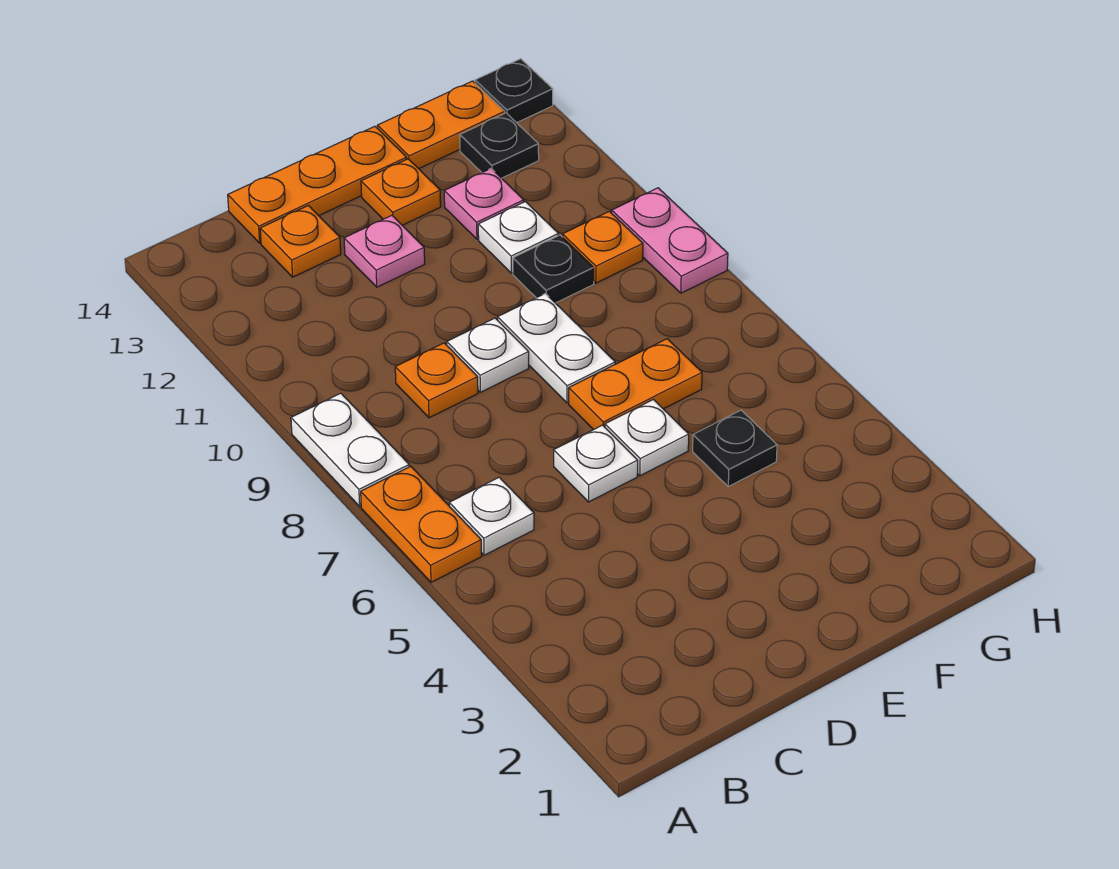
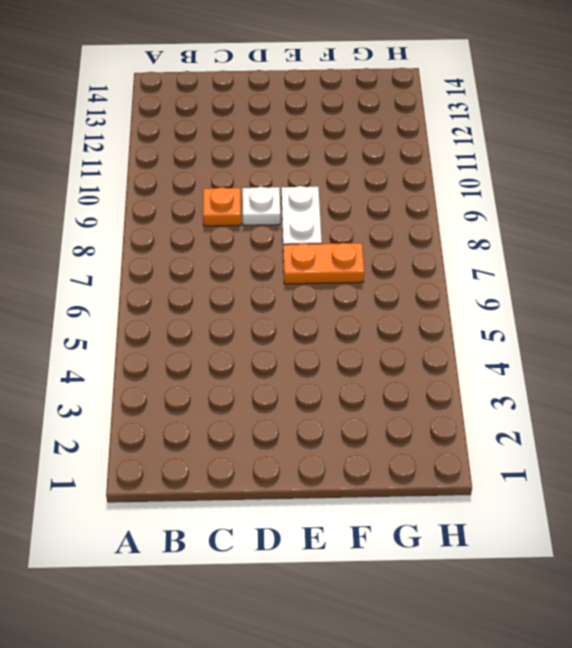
none -> orange plate A6:A7 level 1
none -> white plate A8:A9 level 1
none -> white plate B6 level 1

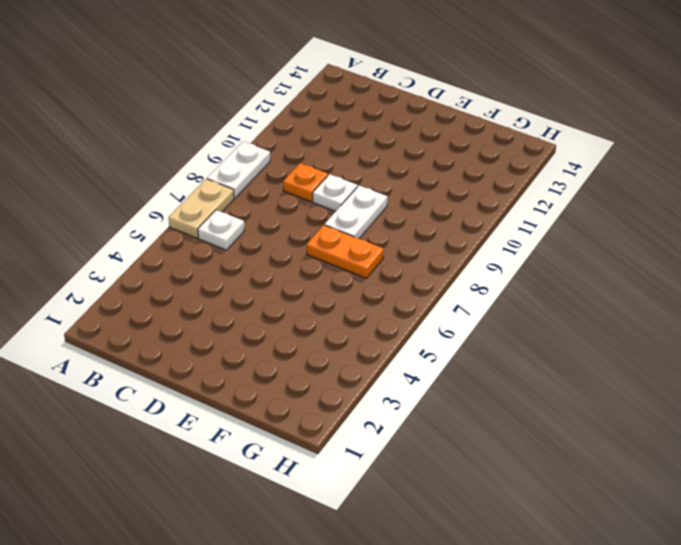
tan plate A6:A7 level 1 -> orange plate A6:A7 level 1
none -> orange plate C13 level 1
none -> orange plate C14:E14 level 1
none -> white plate D6 level 1

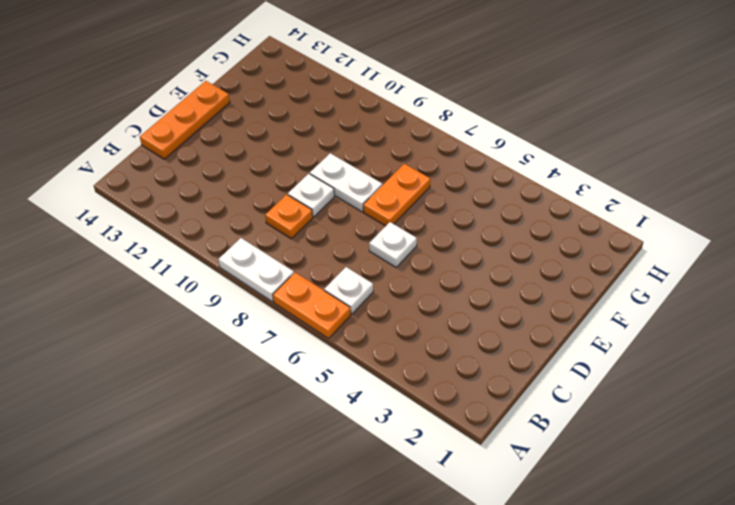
none -> orange plate C13 level 1
none -> pink plate D12 level 1
none -> white plate E6 level 1

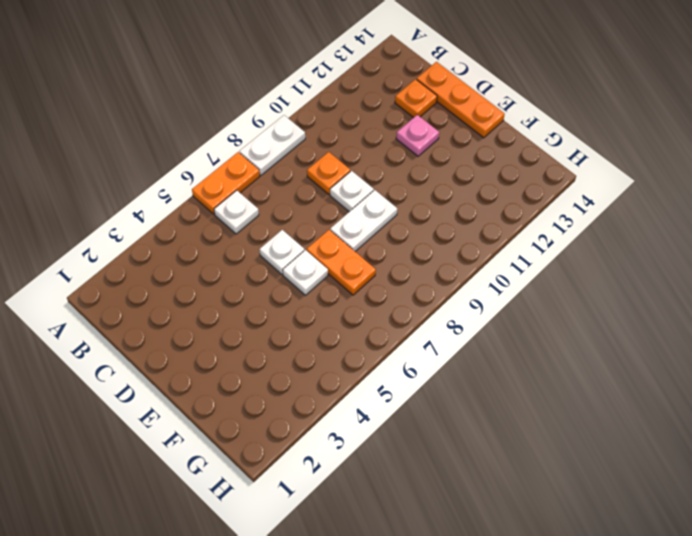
none -> orange plate E13 level 1
none -> black plate F5 level 1
none -> black plate F10 level 1

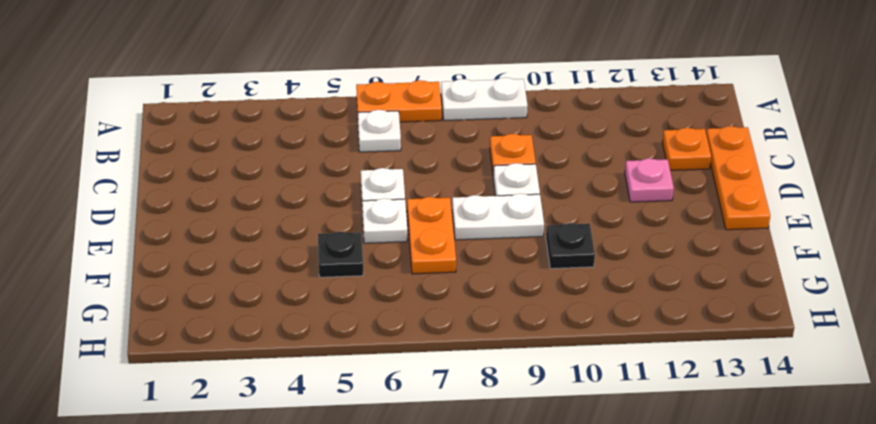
none -> orange plate E13 level 1
none -> white plate F11 level 1
none -> pink plate F12 level 1

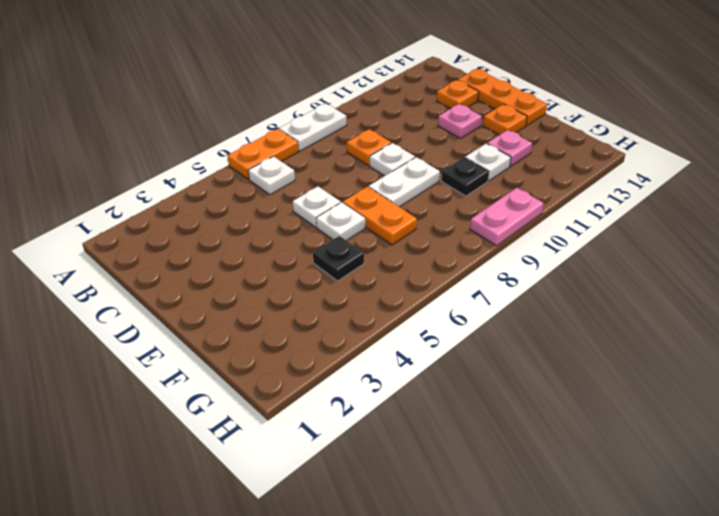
none -> orange plate F14:G14 level 1
none -> orange plate G10 level 1
none -> black plate G13 level 1

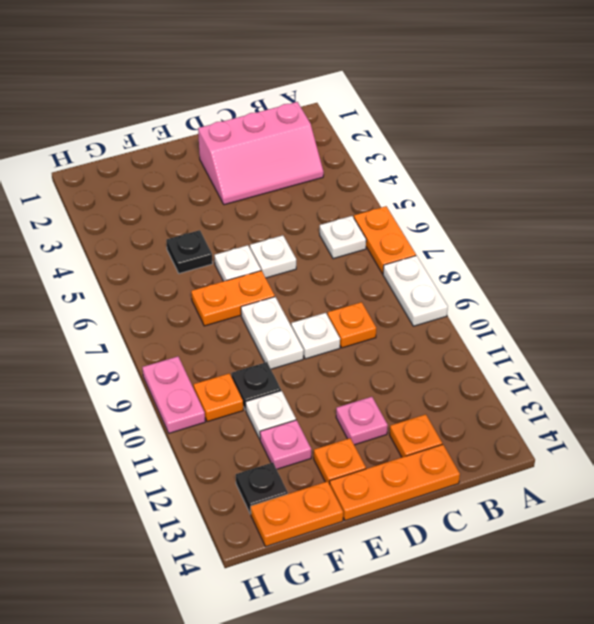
pink slope B2:D3 level 1 top 2 -> none
none -> black plate H14 level 1

